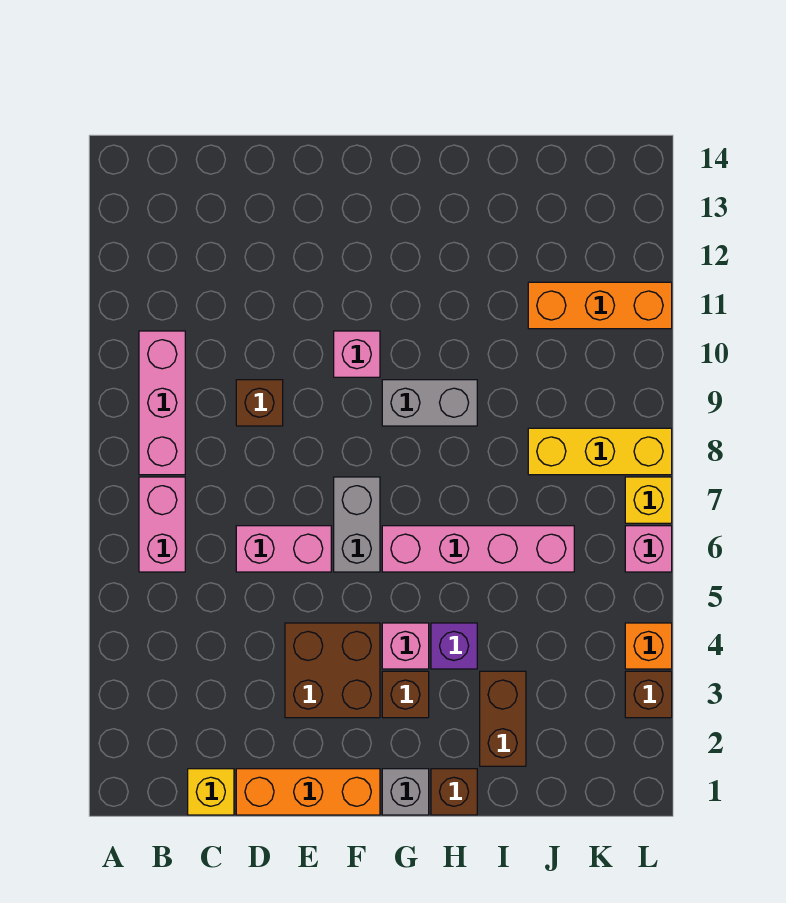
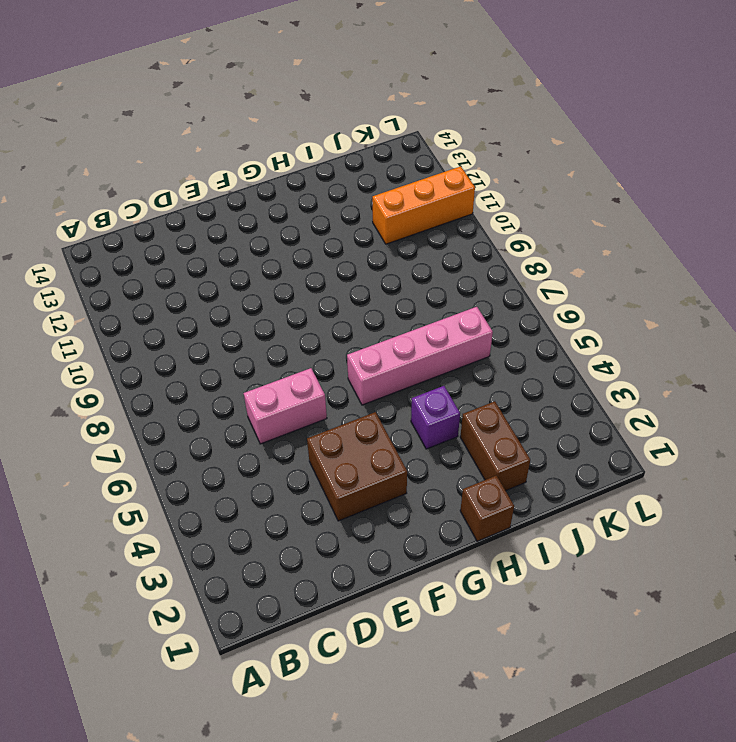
none -> pink brick B6:B7 level 1
none -> pink brick B8:B10 level 1
none -> yellow brick C1 level 1

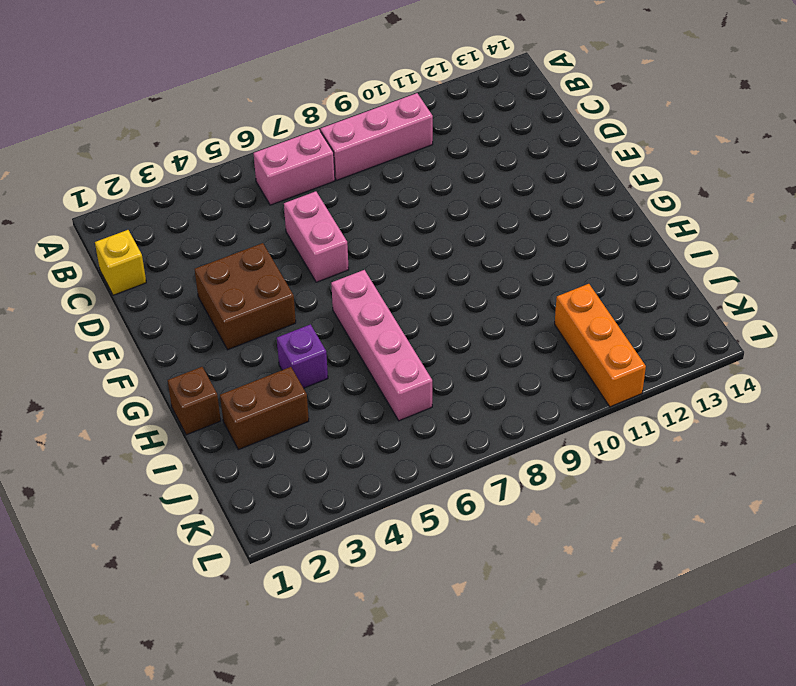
none -> orange brick D1:F1 level 1
none -> brown brick D9 level 1
none -> grey brick F6:F7 level 1

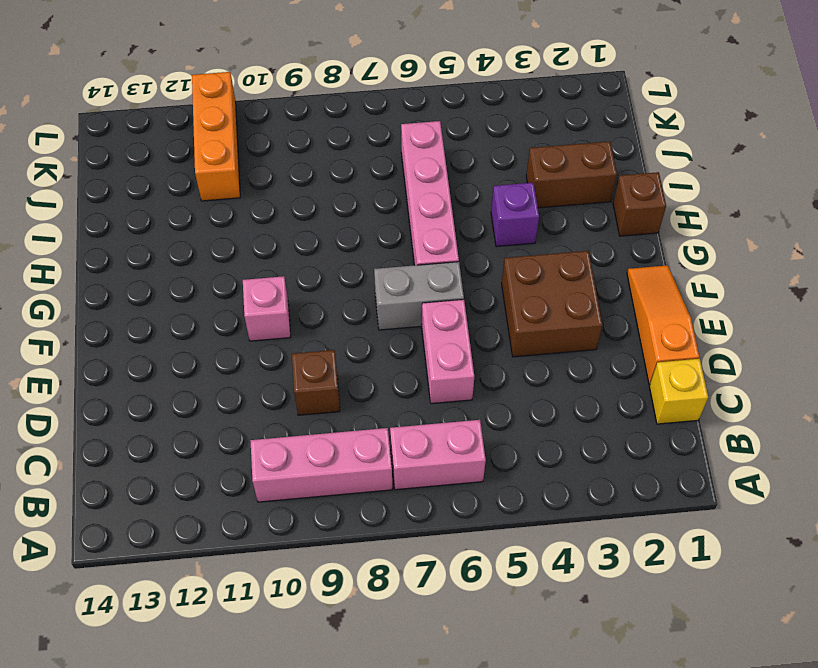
orange slope D1:F1 level 1 top D -> orange brick D1:F1 level 1
none -> grey brick G1 level 1
none -> brown brick G3 level 1
none -> pink brick G4 level 1

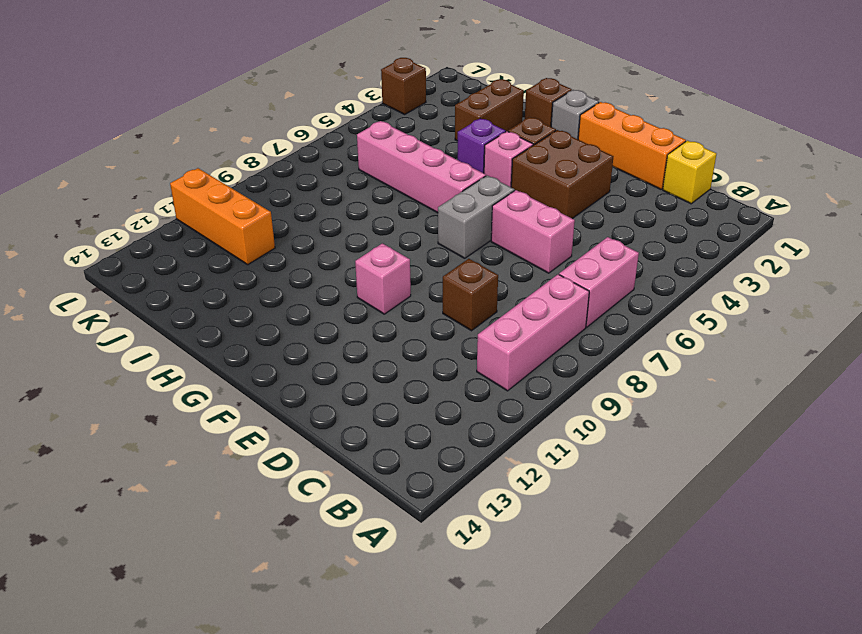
none -> grey brick G9:H9 level 1
none -> yellow brick J8:L8 level 1
none -> orange brick L4 level 1

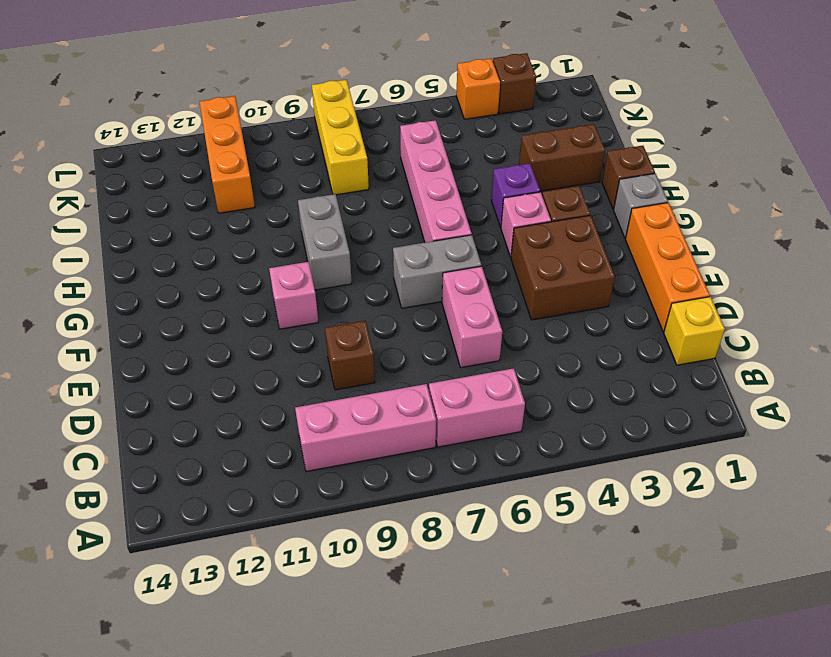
none -> pink brick L6 level 1
none -> yellow brick L7 level 1

